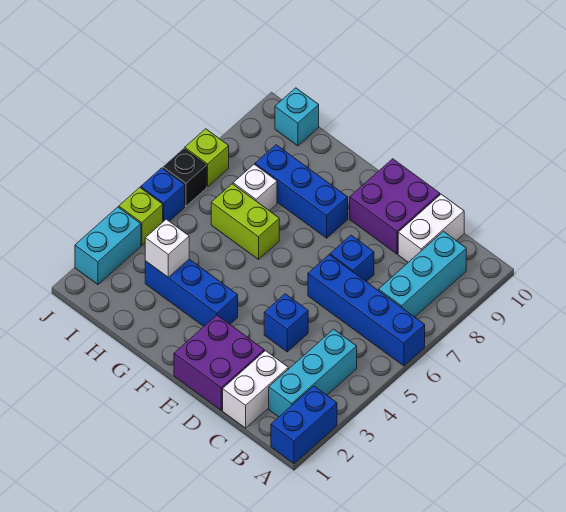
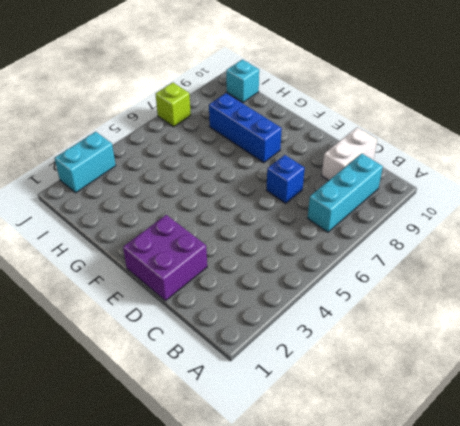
none -> blue brick A1:A2 level 1
none -> blue brick A6:D6 level 1
none -> cyan brick B2:B4 level 1

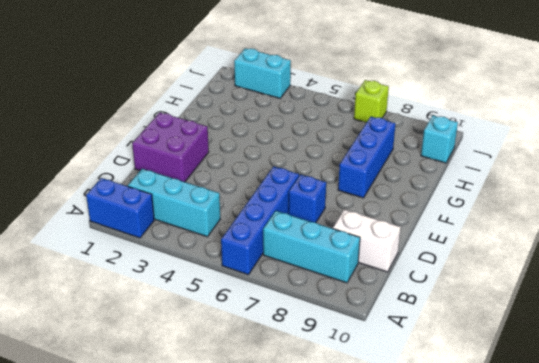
none -> white brick C1:C2 level 1
none -> blue brick D4 level 1
none -> purple brick D9:E10 level 1

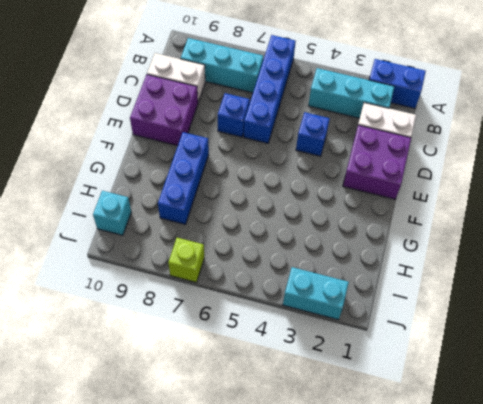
none -> blue brick F3:H3 level 1
none -> lime brick G6:H6 level 1
none -> white brick H7 level 1

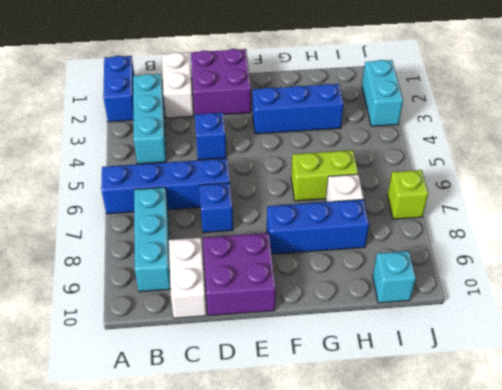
none -> lime brick J4 level 1
none -> blue brick J5 level 1
none -> black brick J6 level 1

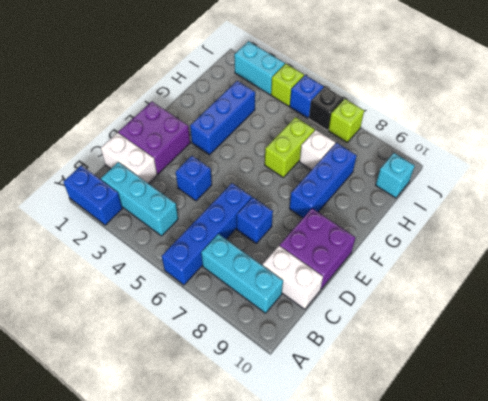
none -> white brick H3 level 2

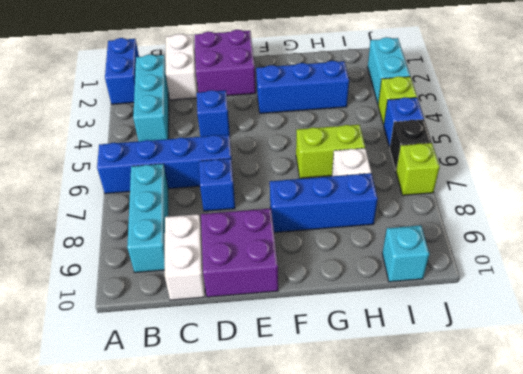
none -> white brick H3 level 2

